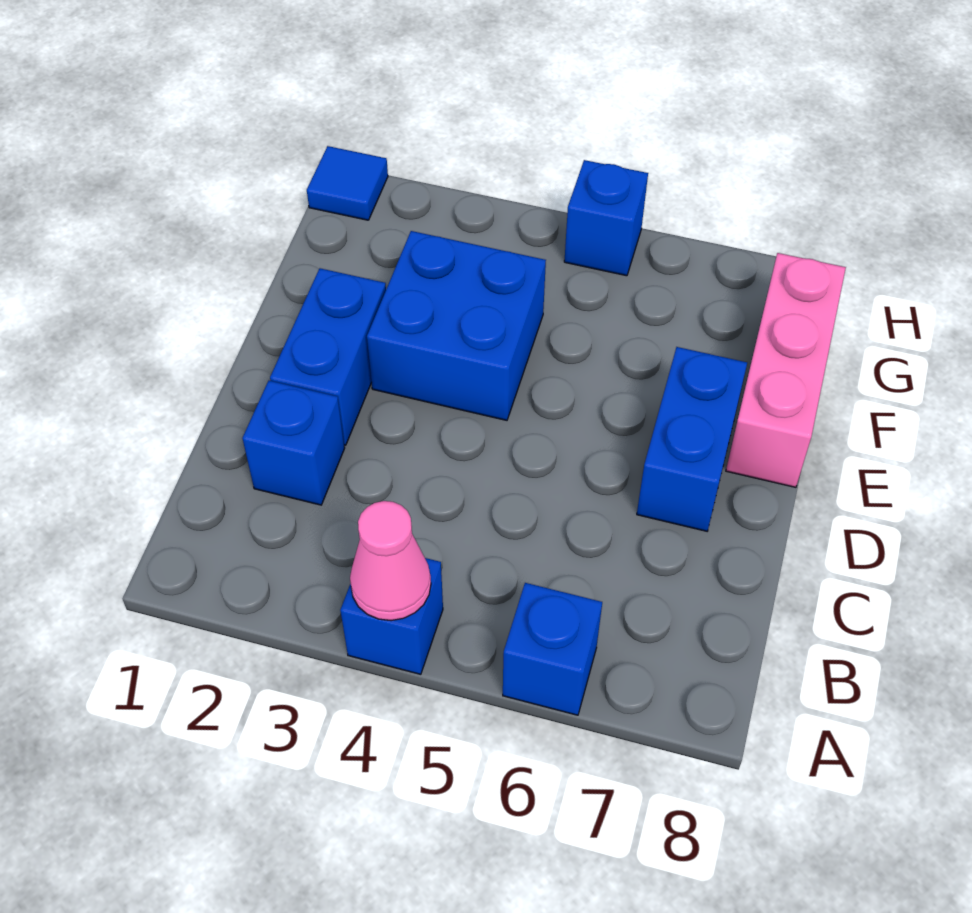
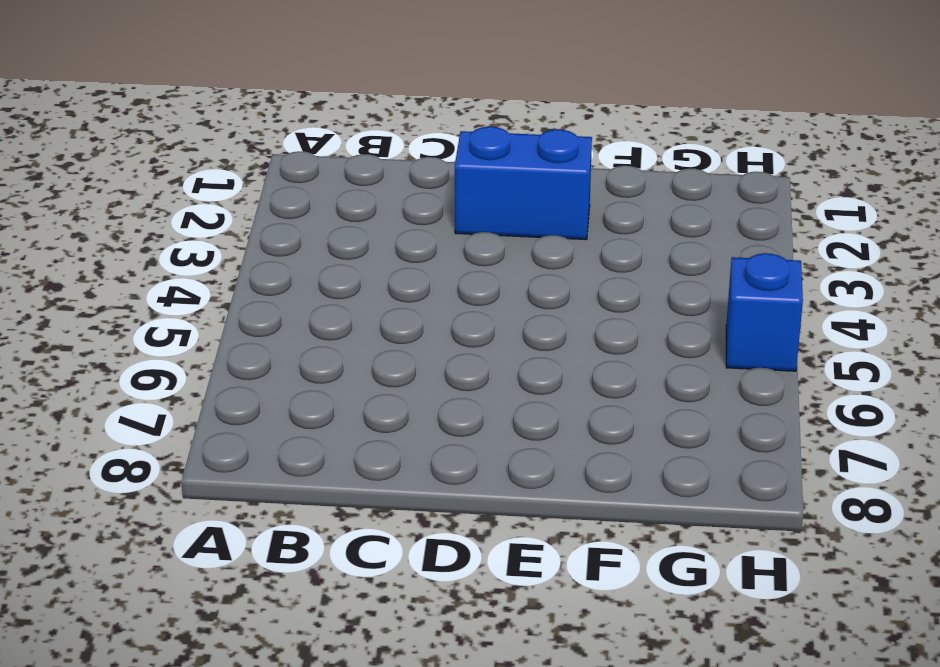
none -> blue brick A4 level 1
none -> blue brick A6 level 1

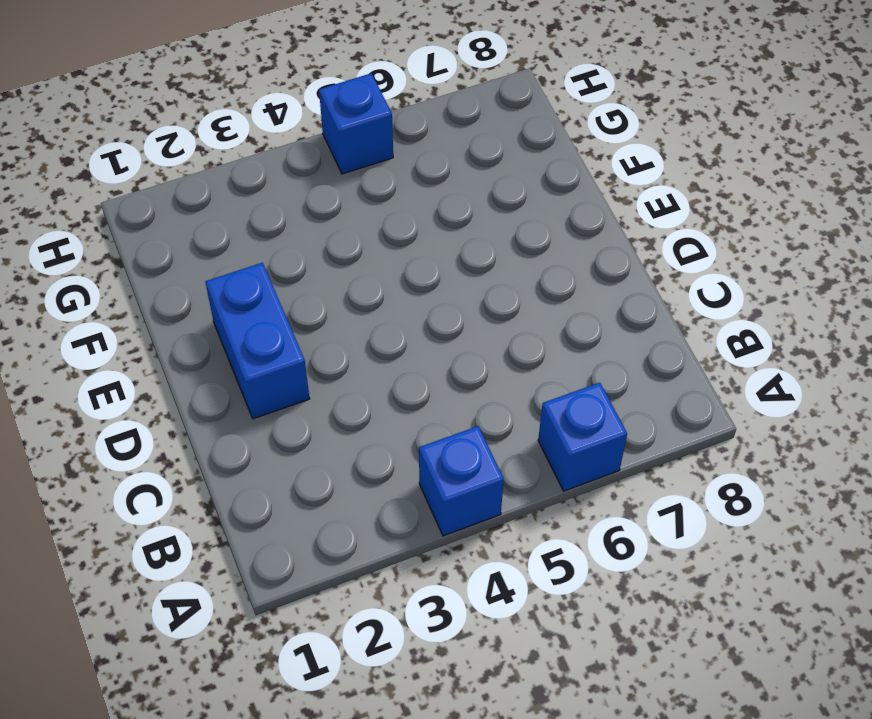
none -> blue brick C2 level 1
none -> blue brick D7:E7 level 1

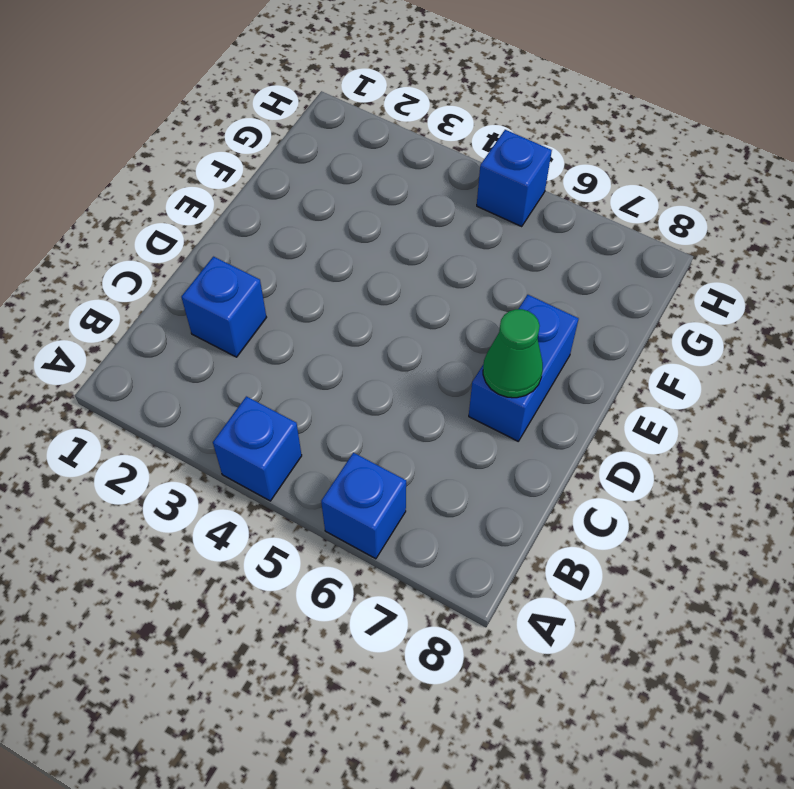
green cone D7 level 2 -> none
none -> blue brick D2:E2 level 1
none -> blue brick E3:F4 level 1

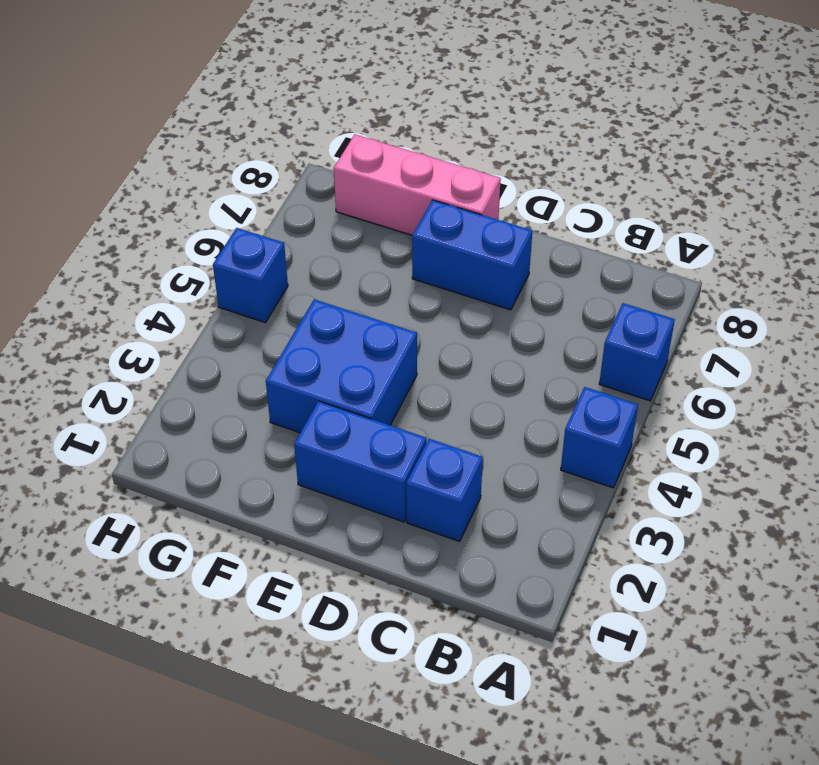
none -> blue tile H1 level 1
none -> pink cone A4 level 2

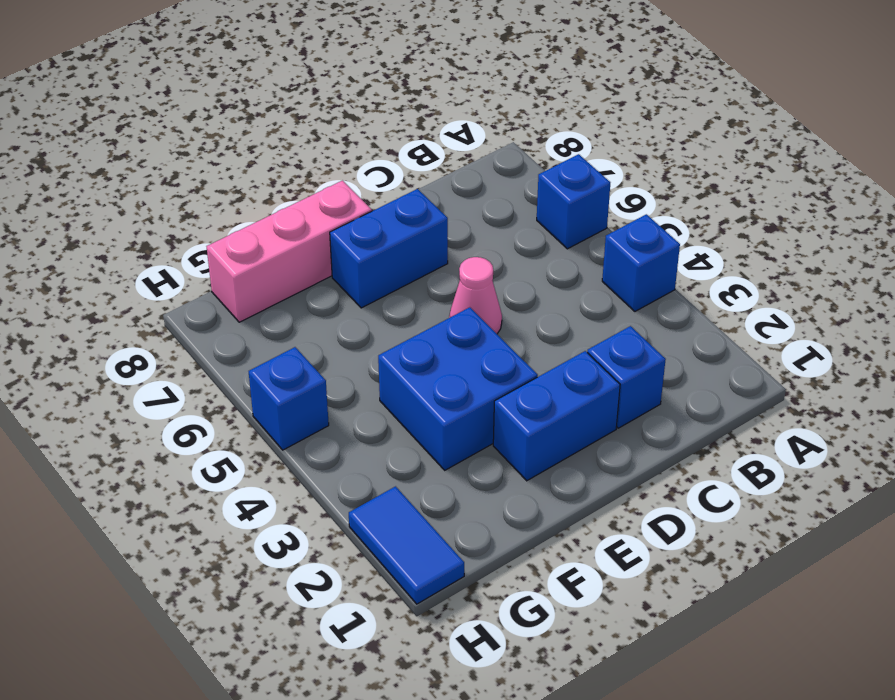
pink cone D5 level 1 -> pink cone A4 level 2
blue tile H1:H2 level 1 -> blue tile H1 level 1

